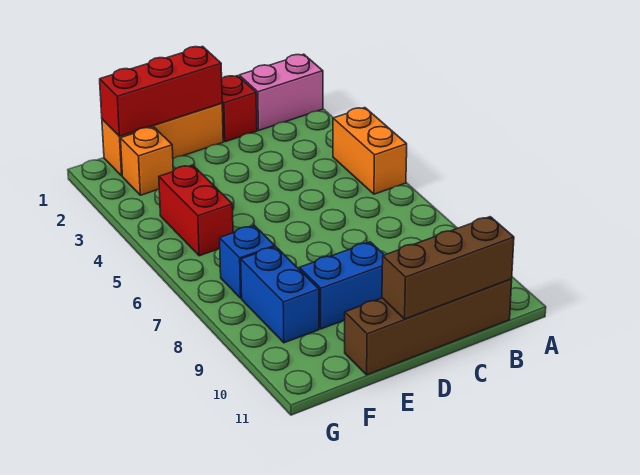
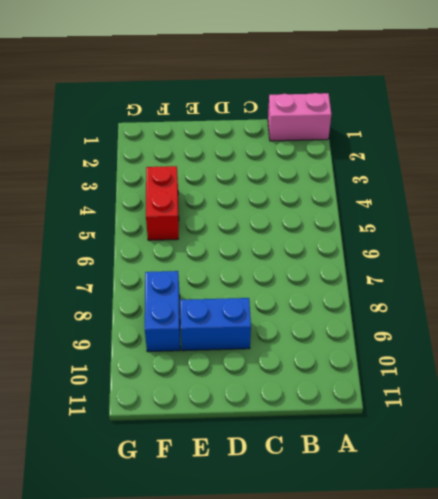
none -> orange brick A4:A5 level 1
none -> brown brick B11:E11 level 1
none -> red brick C1 level 1

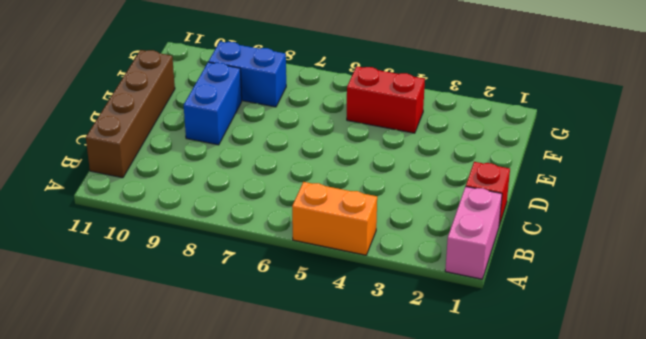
none -> orange brick D1:F1 level 1
none -> orange brick F2 level 1
none -> blue brick F7 level 1

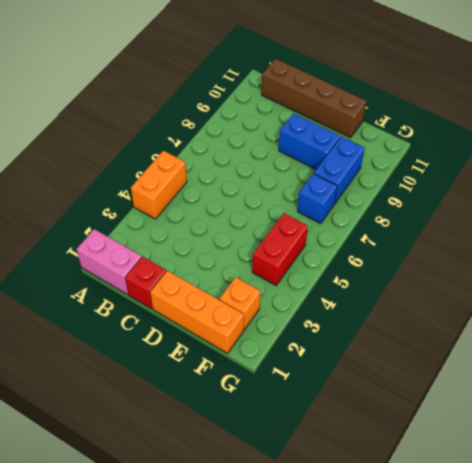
none -> brown brick B11:D11 level 2
none -> red brick D1:F1 level 2

